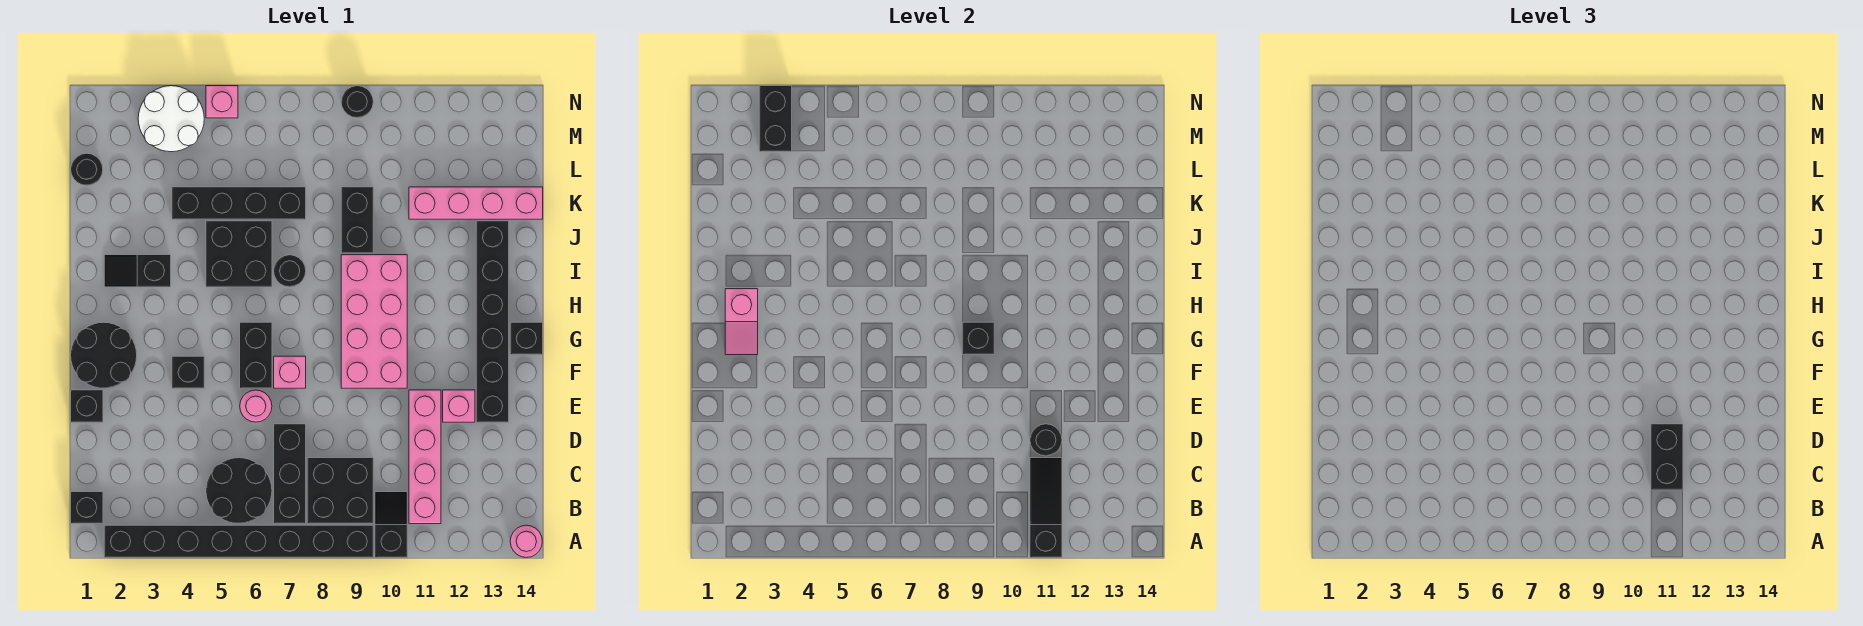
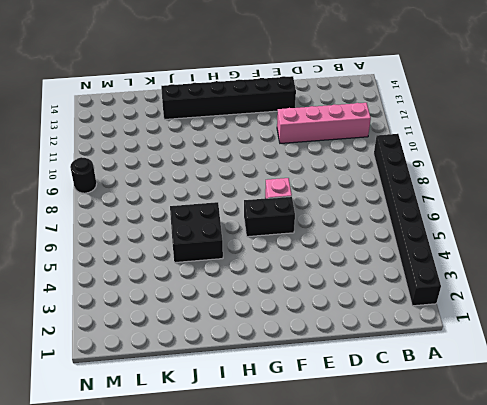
none -> black slope A10:B10 level 1 top A
none -> pink round brick A14 level 1
none -> black brick B1 level 1
none -> black round brick B5:C6 level 1

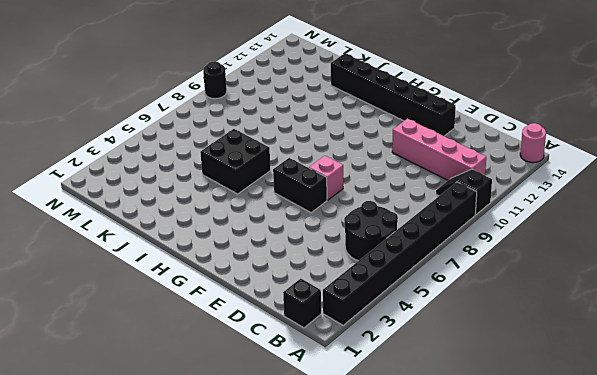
none -> black brick B7:D7 level 1
none -> black brick B8:C9 level 1
none -> black brick E1 level 1
none -> pink round brick E6 level 1

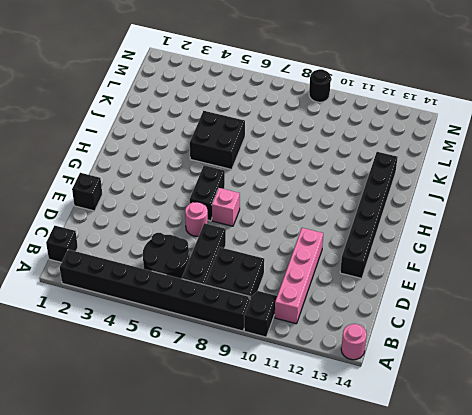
none -> pink brick E12 level 1
none -> black round brick F1:G2 level 1
none -> black brick F4 level 1
none -> pink brick F9:I10 level 1

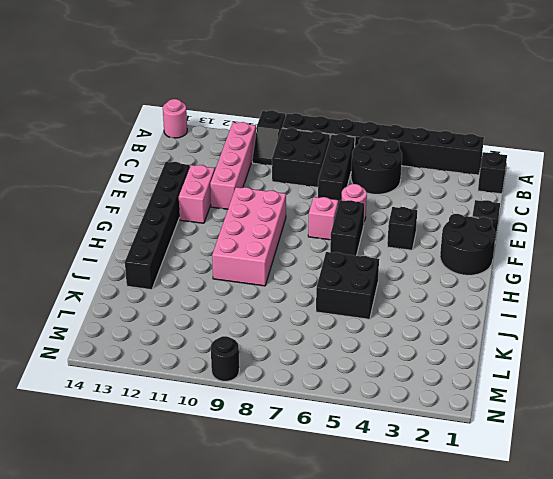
pink brick E12:F12 level 1 -> pink brick E12 level 1
none -> black brick G14 level 1
none -> black slope I2:I3 level 1 top 3
none -> black round brick I7 level 1
none -> black brick J9:K9 level 1

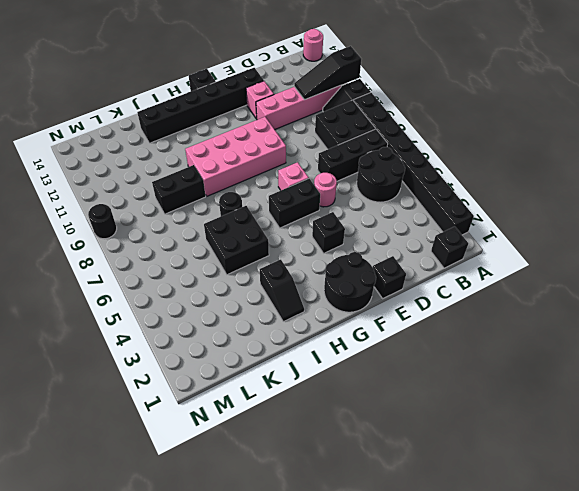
none -> black brick K4:K7 level 1
none -> pink brick K11:K14 level 1
none -> black round brick L1 level 1
none -> white round brick M3:N4 level 1

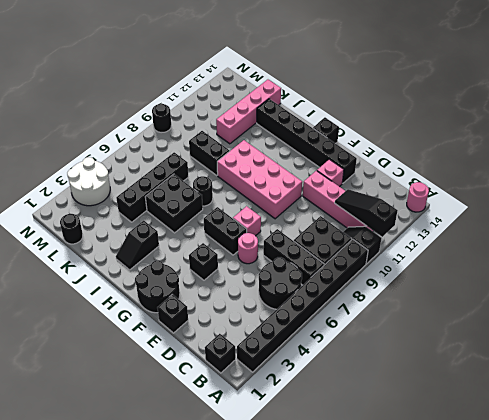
none -> pink brick N5 level 1
none -> black round brick D11 level 2
none -> pink slope G2:H2 level 2 top H
none -> black brick G9 level 2

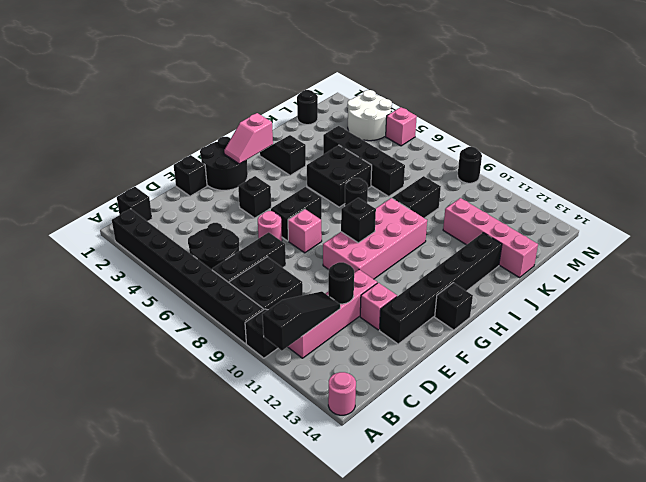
none -> black brick M3:N3 level 2
none -> black brick C11:D11 level 3

